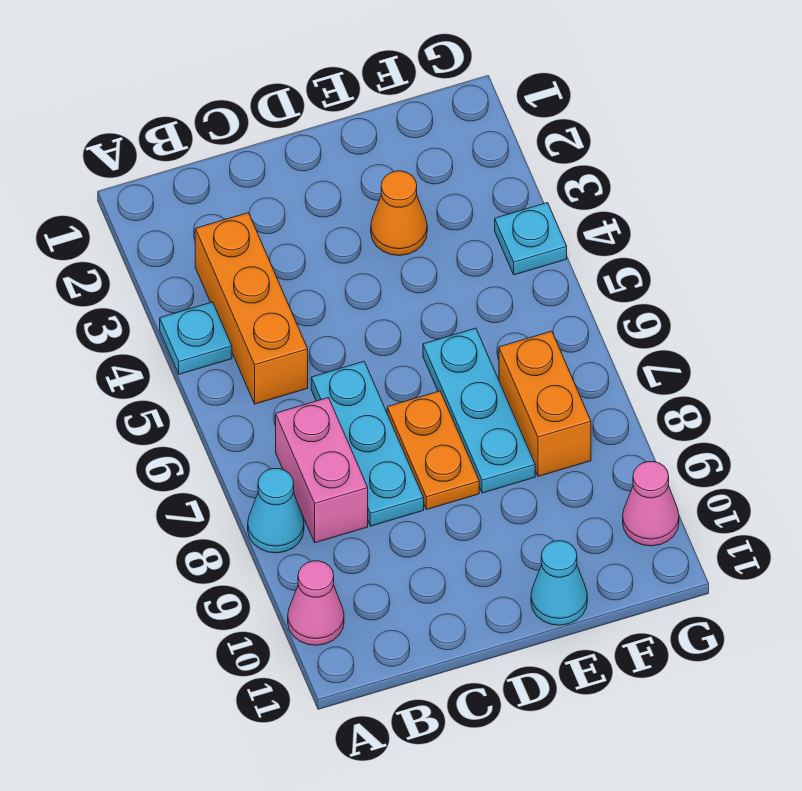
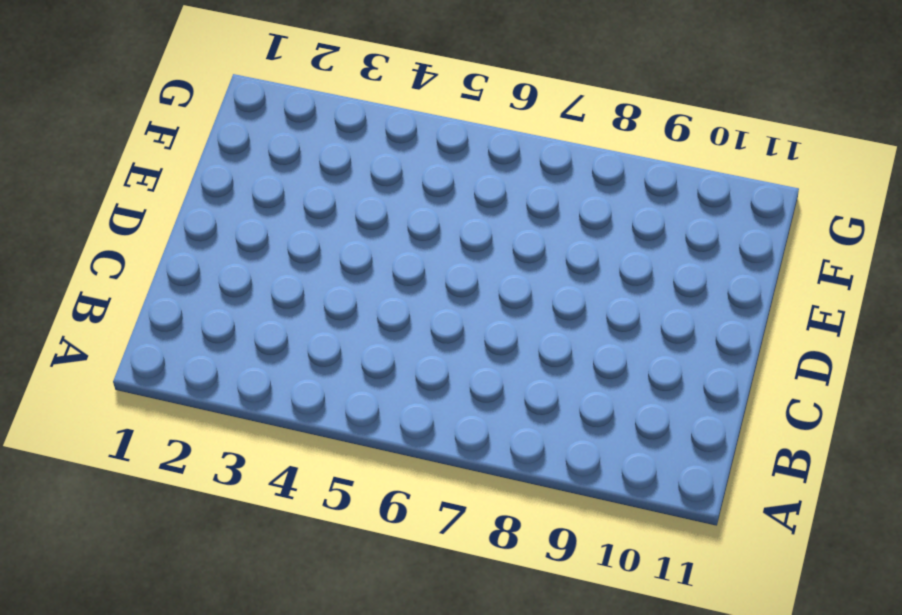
none -> cyan plate A4 level 1
none -> cyan cone A8 level 1
none -> pink cone A10 level 1

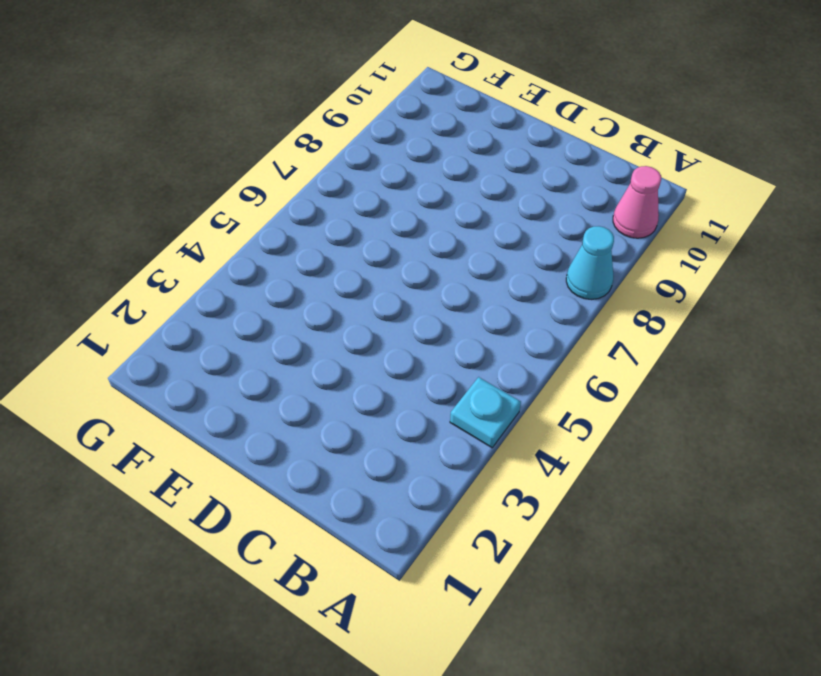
none -> orange brick B3:B5 level 1
none -> pink brick B7:B8 level 1
none -> cyan plate C6:C8 level 1

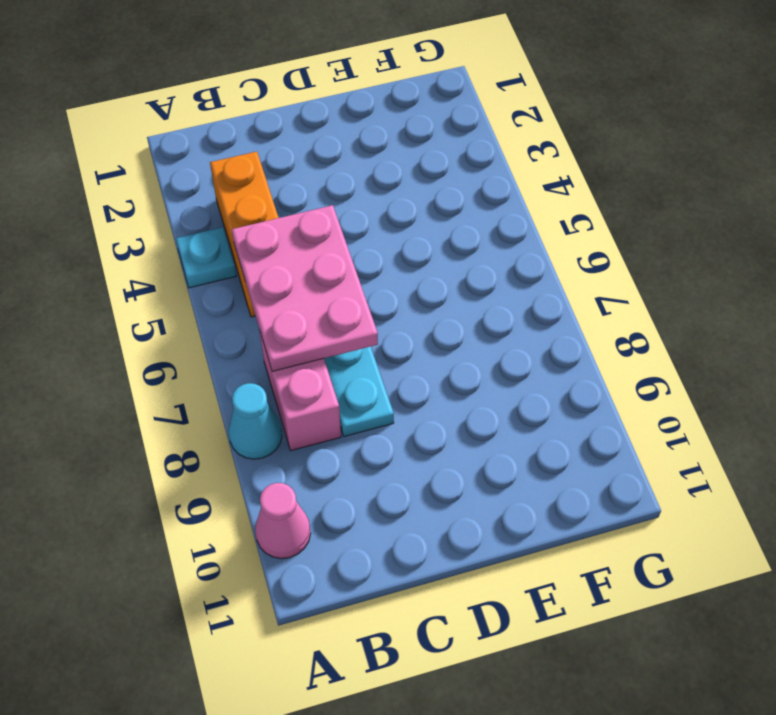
pink plate B5:C7 level 2 -> none
none -> orange plate D7:D8 level 1
none -> orange cone E3 level 1
none -> cyan plate E6:E8 level 1

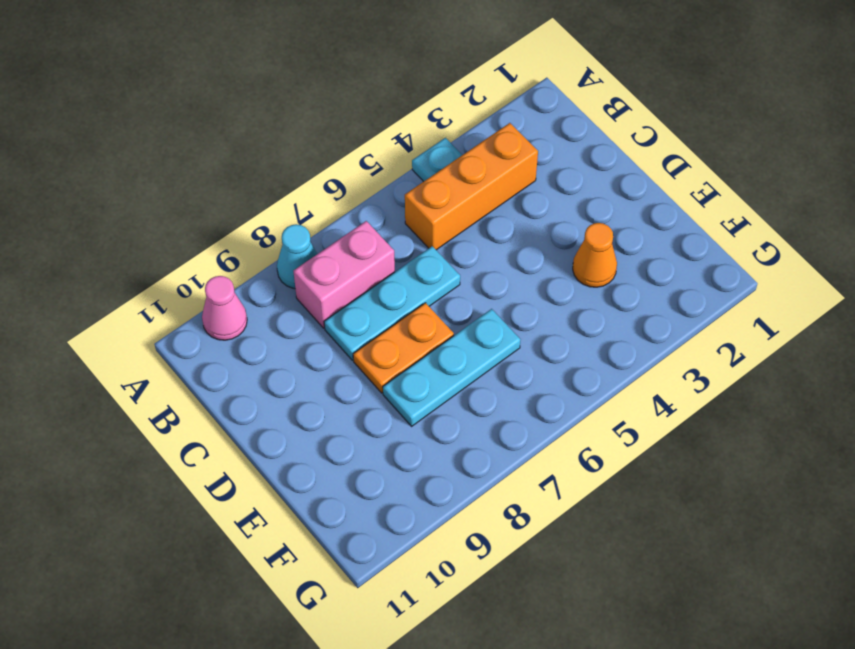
none -> cyan cone E11 level 1
none -> orange brick F7:F8 level 1
none -> cyan plate G4 level 1

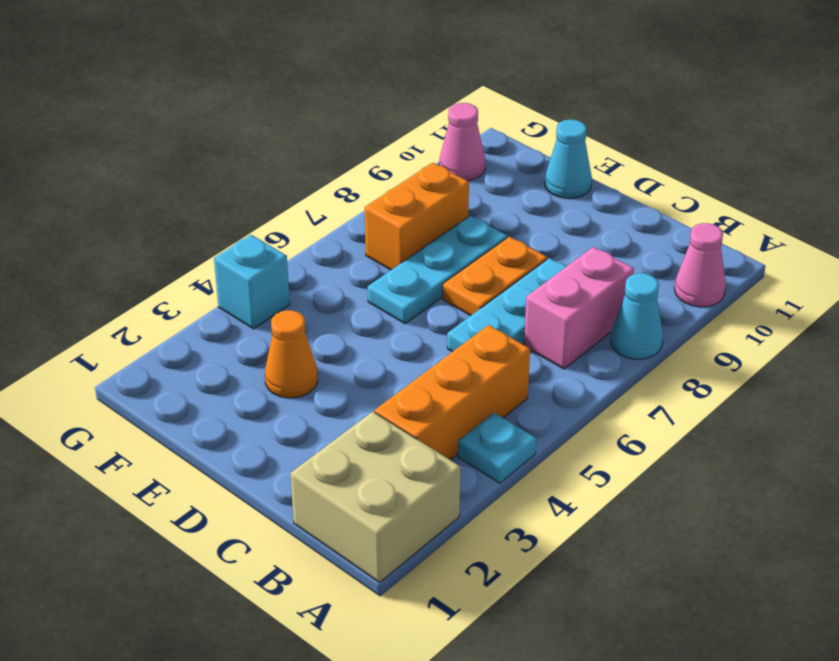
tan brick A1:B2 level 1 -> none
cyan brick G4 level 1 -> cyan plate G4 level 1

